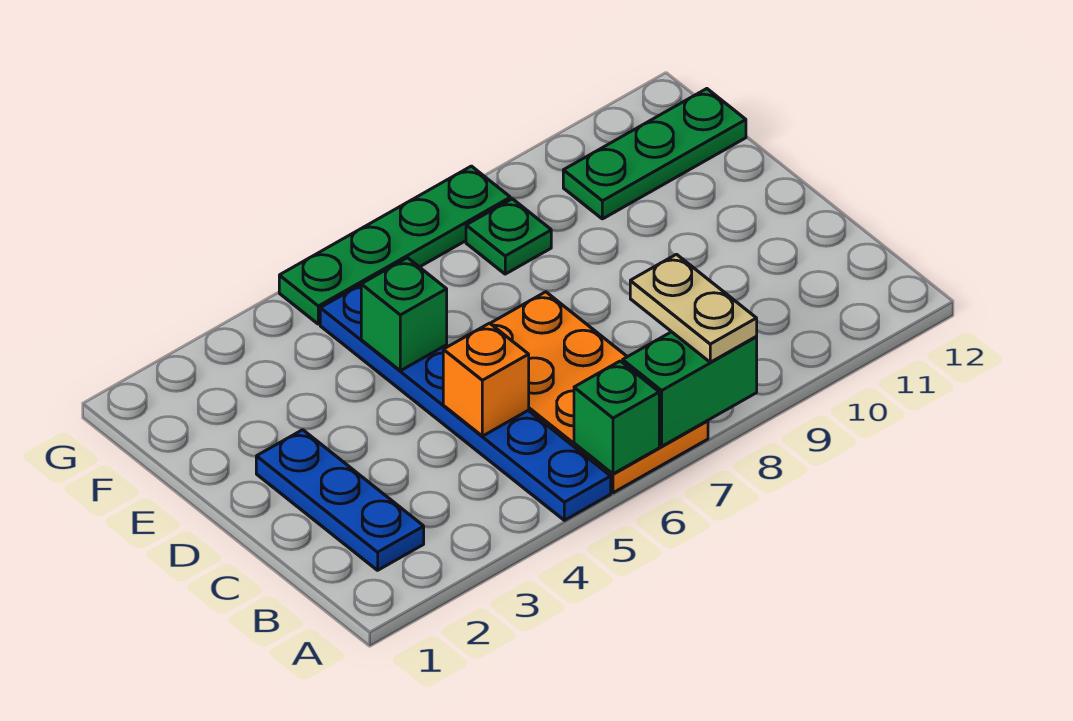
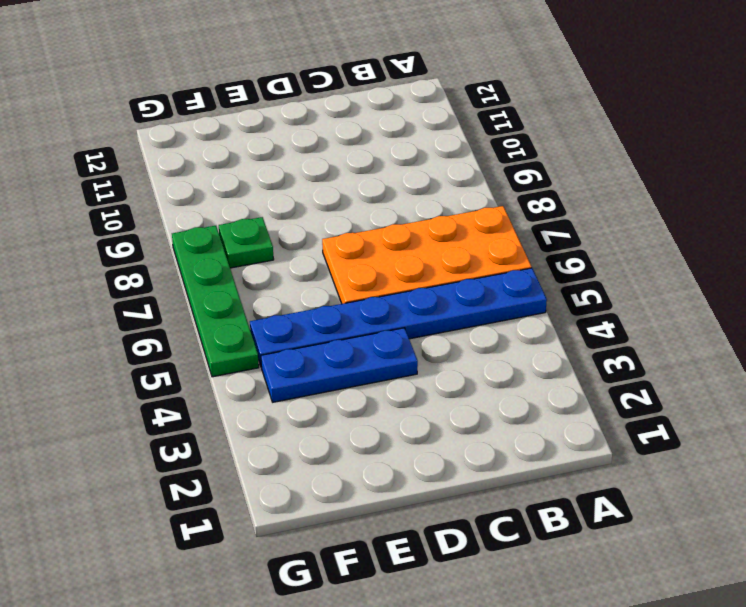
blue plate D4:F4 level 1 -> blue plate B2:D2 level 1
none -> green plate F10:F12 level 1
none -> green brick A6 level 2

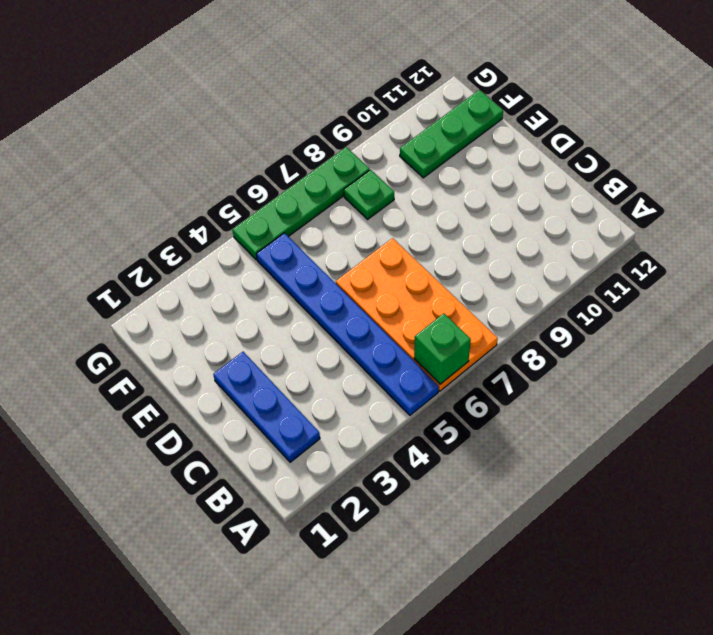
none -> green brick A7:A8 level 2
none -> orange brick C5 level 2

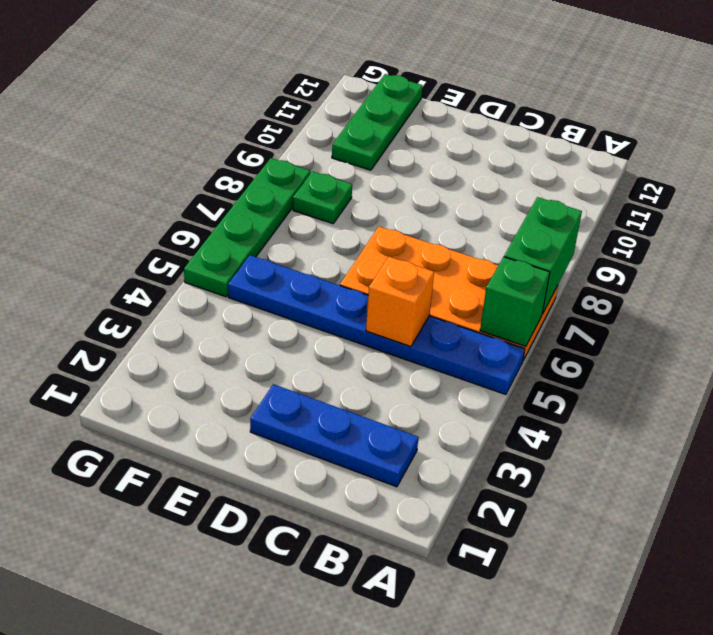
none -> green brick E5 level 2
none -> tan plate A8:B8 level 3

